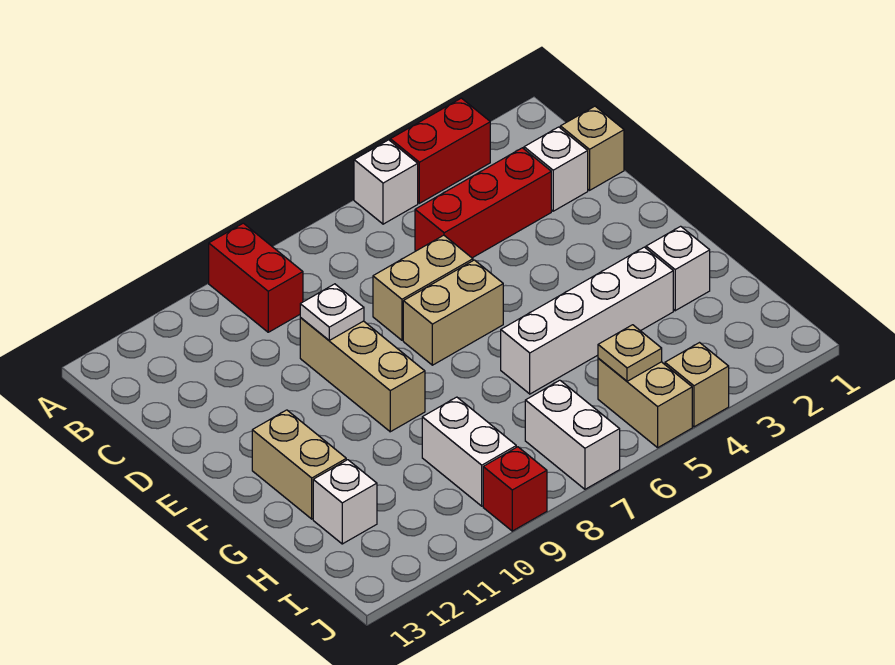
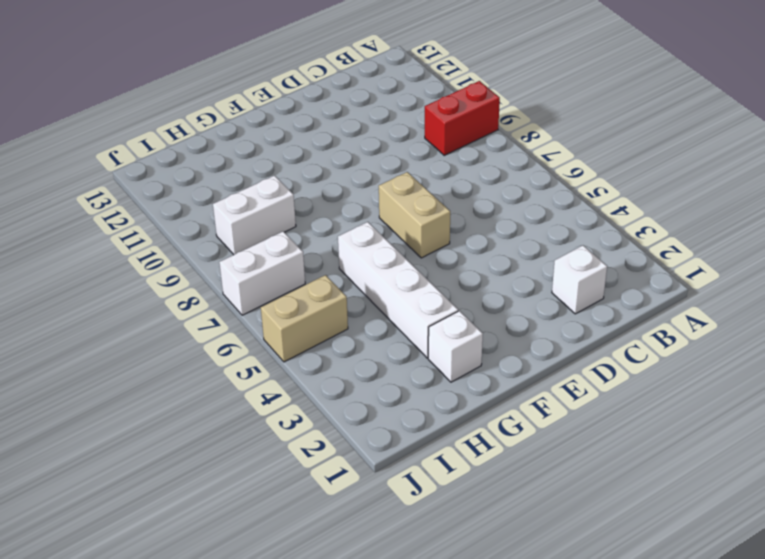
none -> red brick A3:A4 level 1
none -> white brick A5 level 1
none -> tan brick C1 level 1

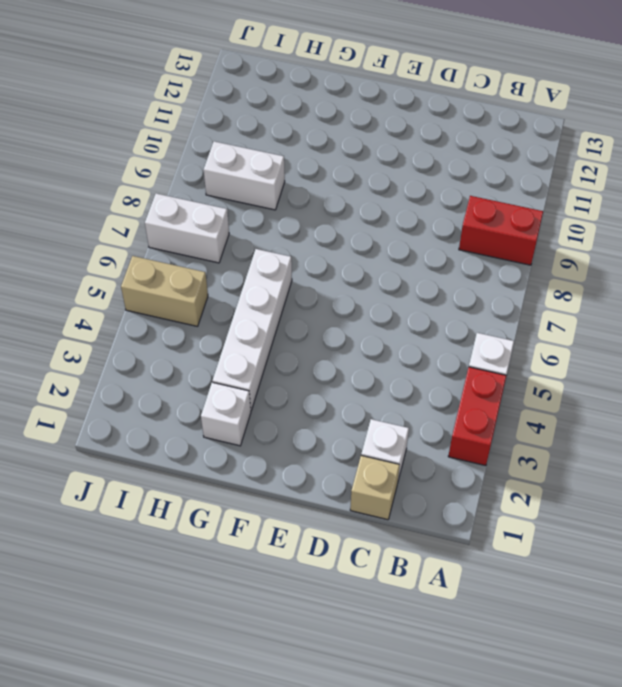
none -> red brick C3:C5 level 1
none -> tan brick D6:D7 level 1
none -> tan brick D9:F9 level 1

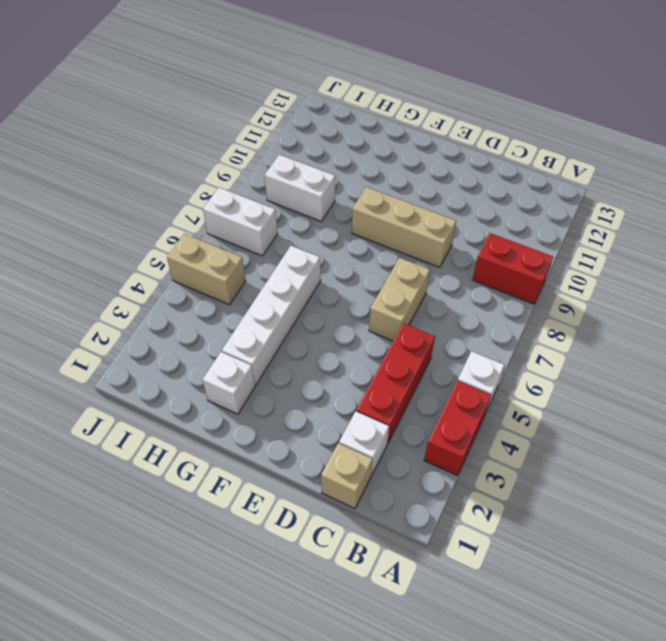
none -> tan brick E6:E7 level 1
none -> tan brick F12:G12 level 1
none -> white brick H12 level 1

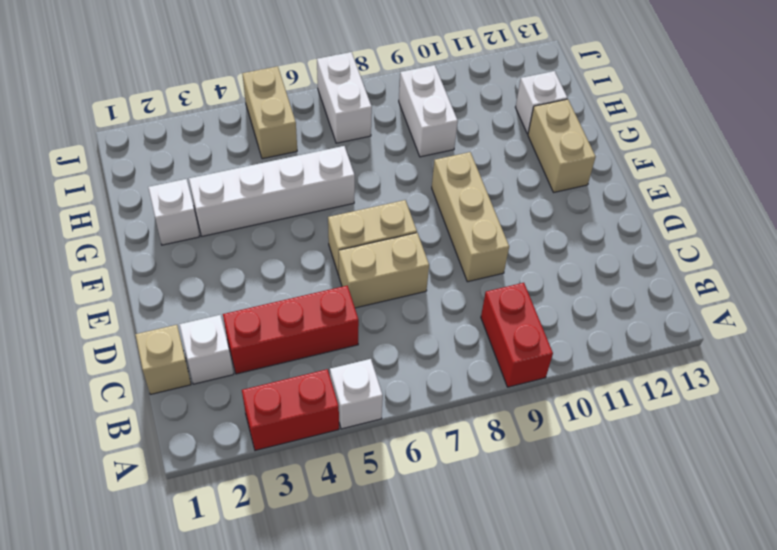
none -> tan brick J4 level 1
none -> red brick J9 level 1
none -> white plate D9 level 2

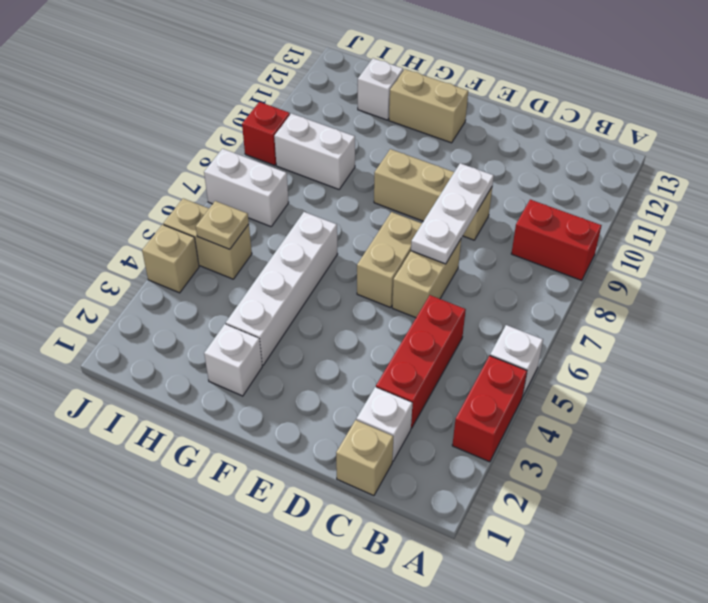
white plate D7:D9 level 2 -> white plate D9 level 2

